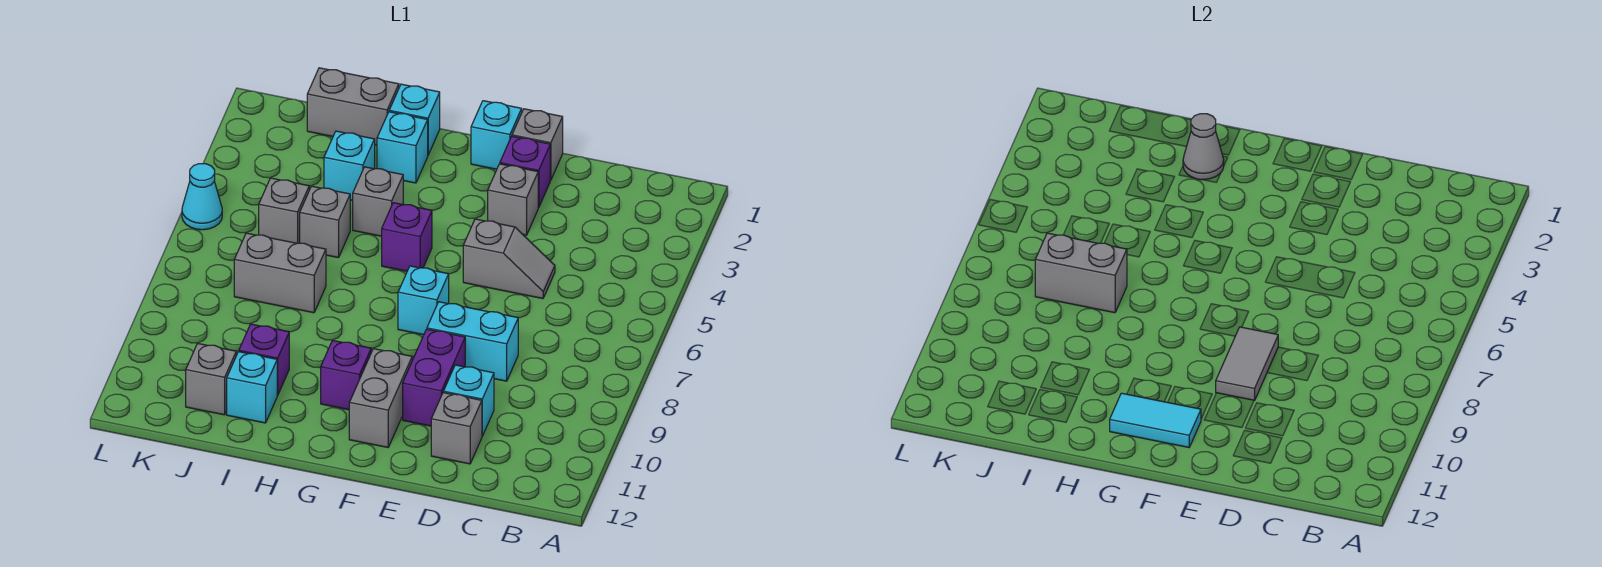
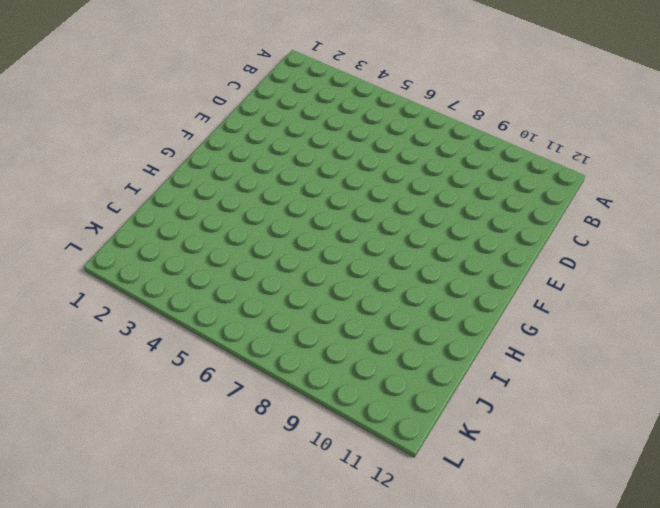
none -> grey slope D5:E5 level 1 top E
none -> cyan brick D8:E8 level 1
none -> cyan brick D10 level 1

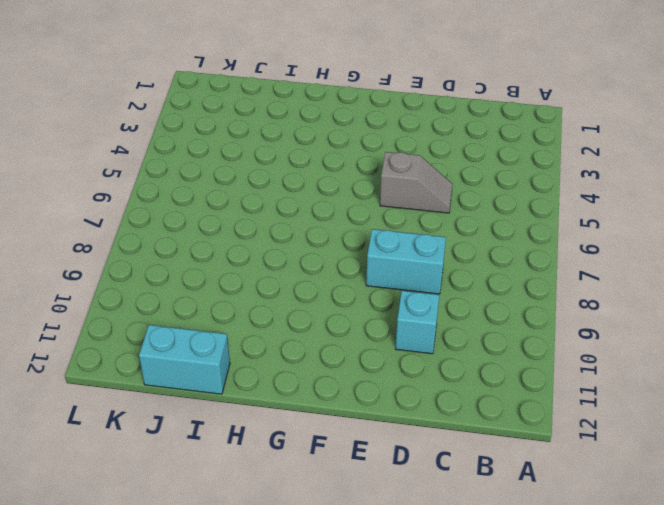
cyan brick I12:J12 level 1 -> none
none -> grey brick D11 level 1
none -> grey brick E1 level 1
none -> purple brick E2 level 1

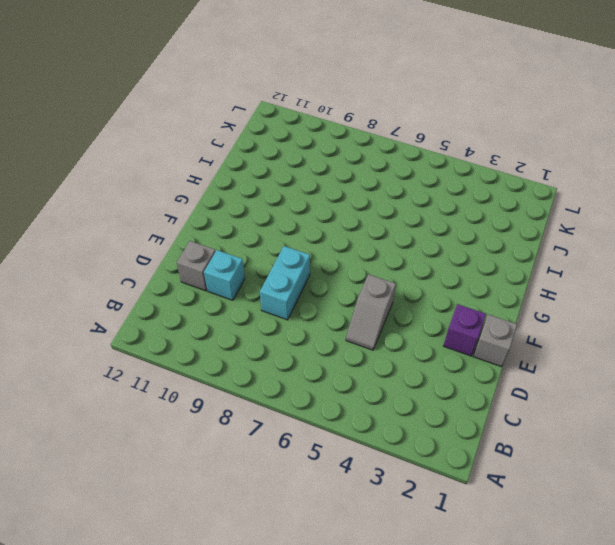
none -> grey brick E3 level 1
none -> purple brick E9:E10 level 1
none -> cyan brick F1 level 1

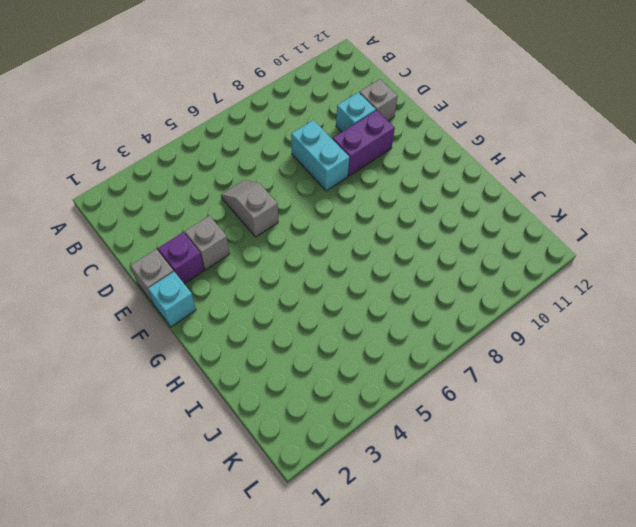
none -> cyan brick F7 level 1
none -> grey brick F10:F11 level 1
none -> purple brick G5 level 1

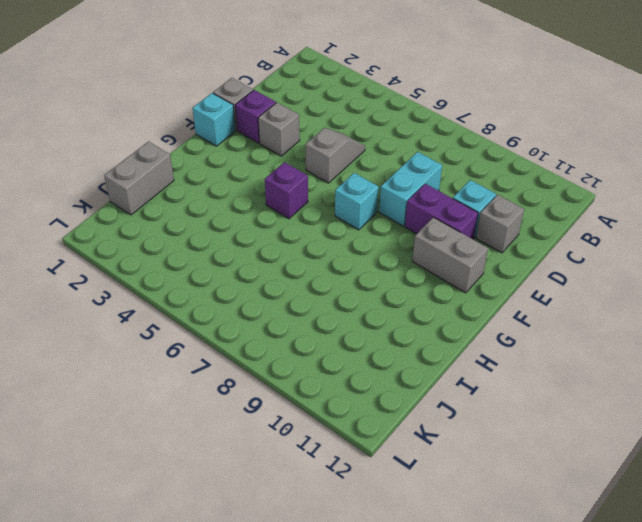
none -> purple brick G10 level 1
none -> cyan brick H1 level 1
none -> cyan brick H2 level 1

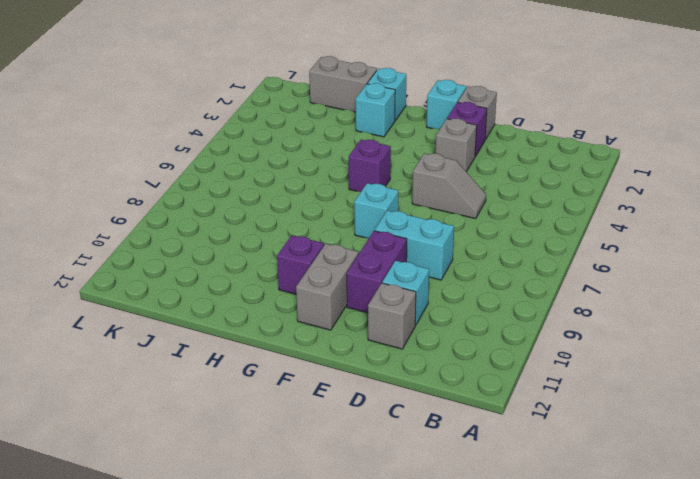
none -> grey brick H4 level 1
none -> cyan brick I3 level 1
none -> grey brick I5 level 1

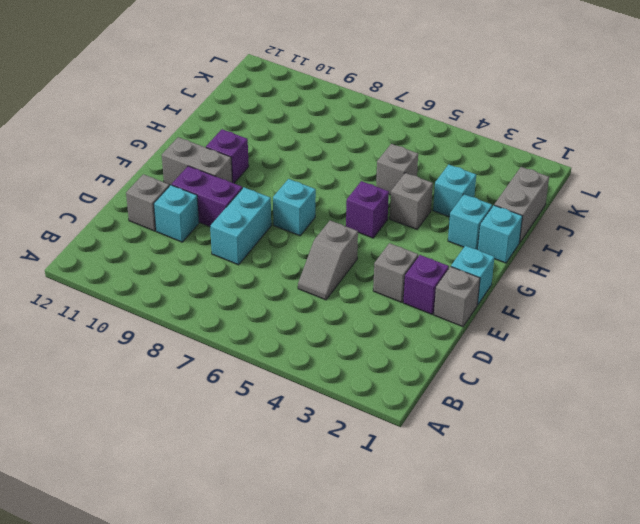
none -> grey brick I7:J7 level 1
none -> purple brick I10 level 1
none -> cyan brick I11 level 1

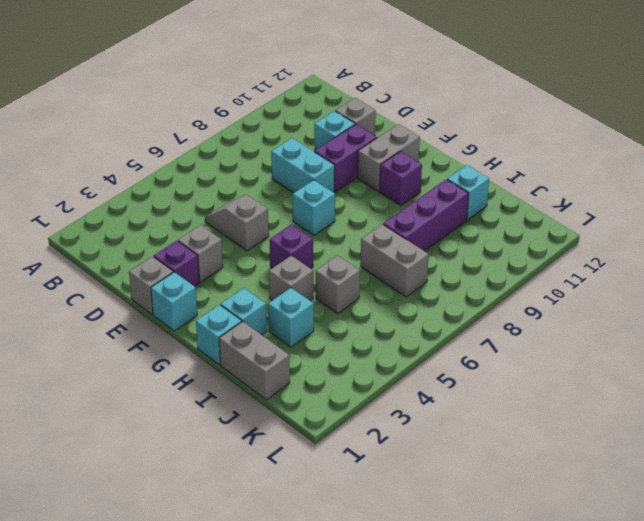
purple brick I8:I10 level 1 -> purple brick I10 level 1
none -> grey brick J5 level 1
none -> grey brick J11 level 1
none -> cyan cone L5 level 1

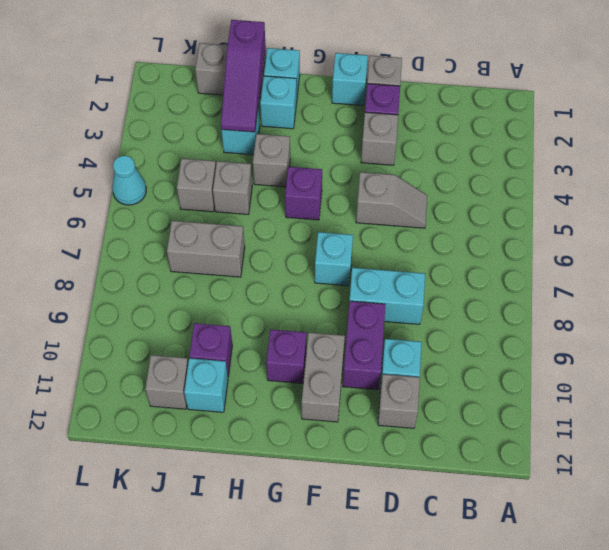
purple slope I1:I3 level 2 top 1 -> none
none -> grey tile E8:E9 level 2
none -> cyan tile F11:G11 level 2
none -> grey cone H2 level 2

